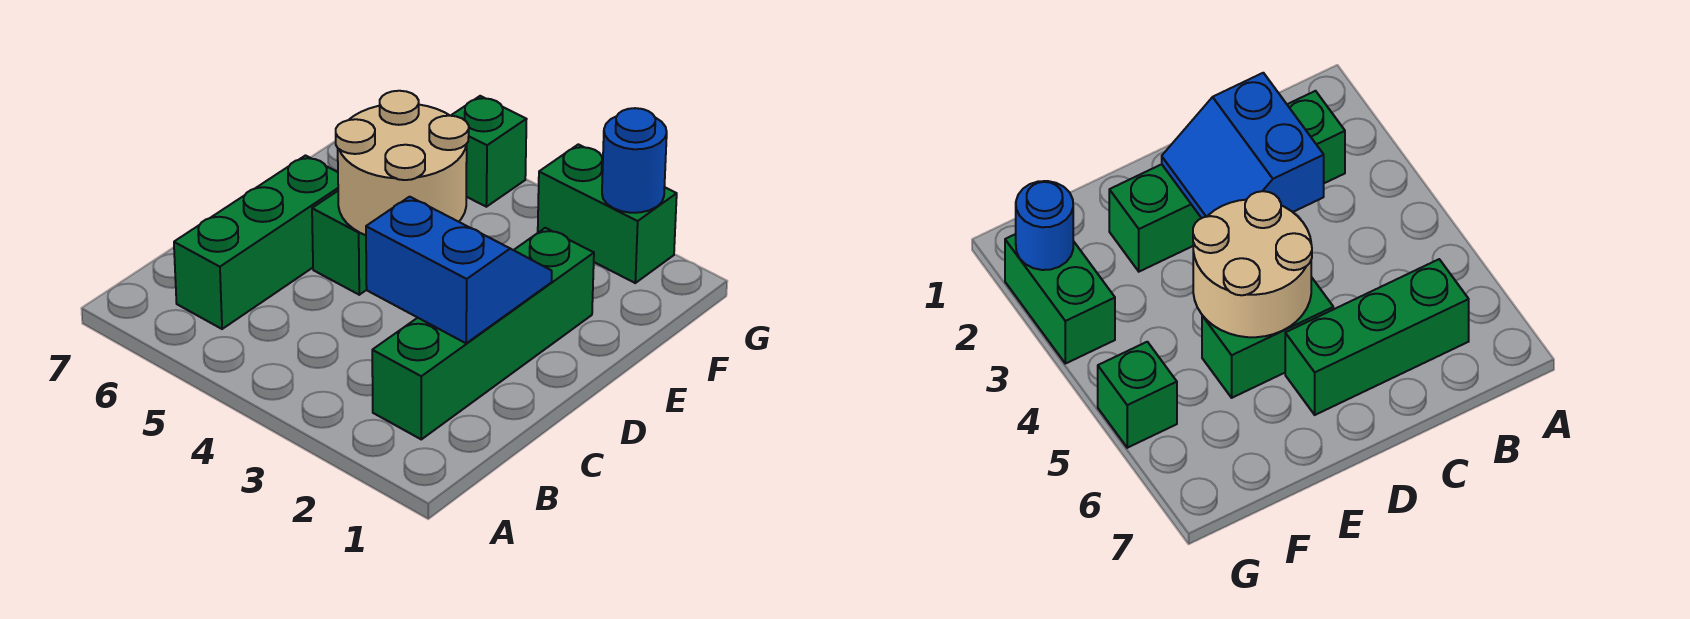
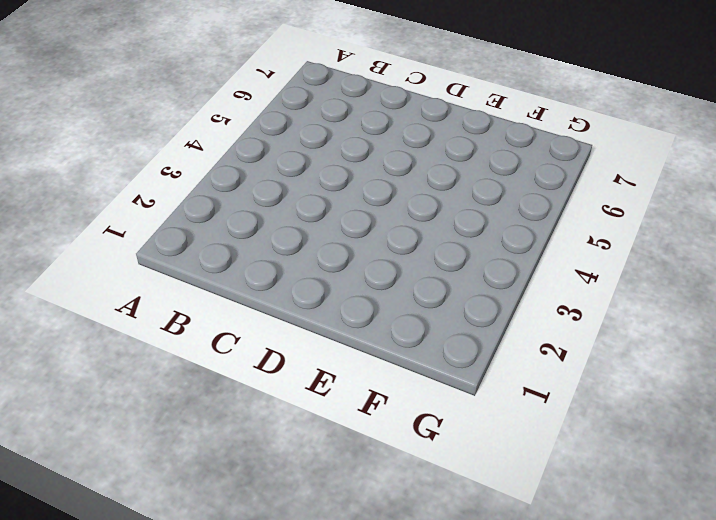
none -> green brick B2:E2 level 1
none -> green brick B6:D6 level 1

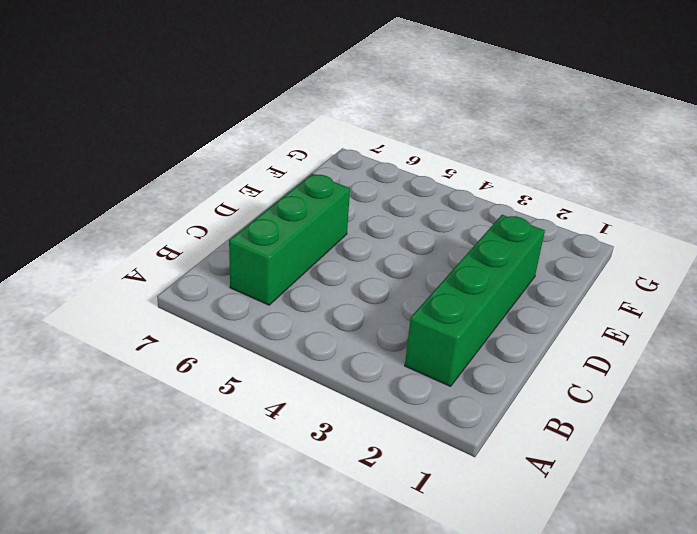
none -> green brick D5:E5 level 1
none -> green brick G2:G3 level 1

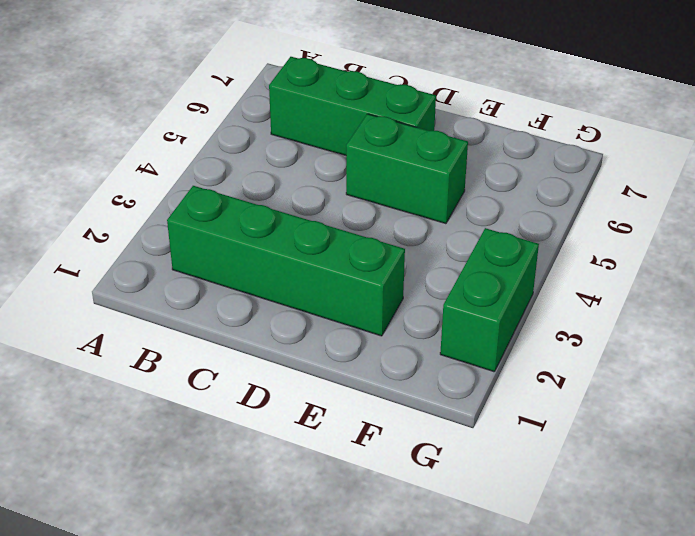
none -> green brick G5 level 1
none -> blue slope C2:D3 level 2 top C

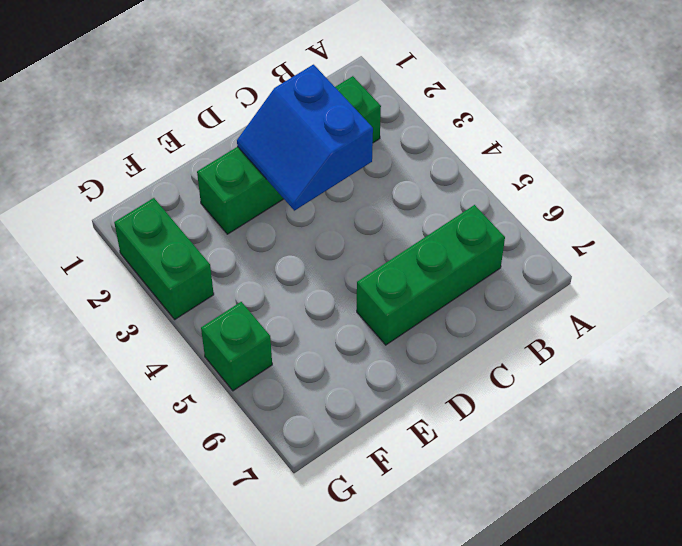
none -> green brick D5:E5 level 1
none -> tan round brick D4:E5 level 2

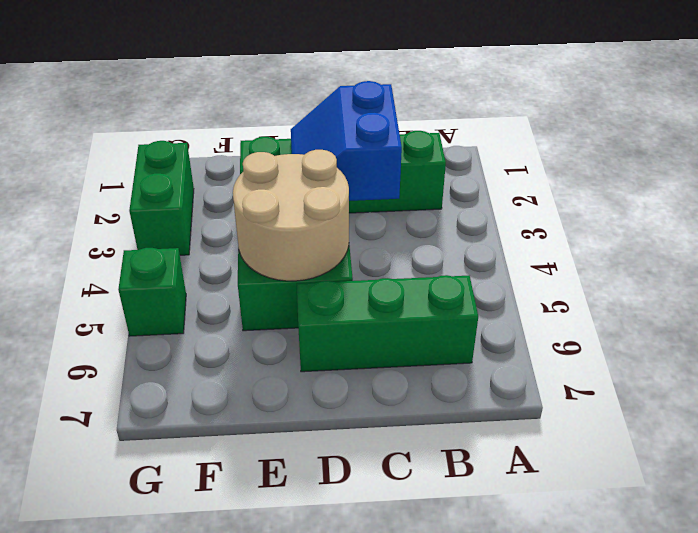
none -> blue round brick G2 level 2

